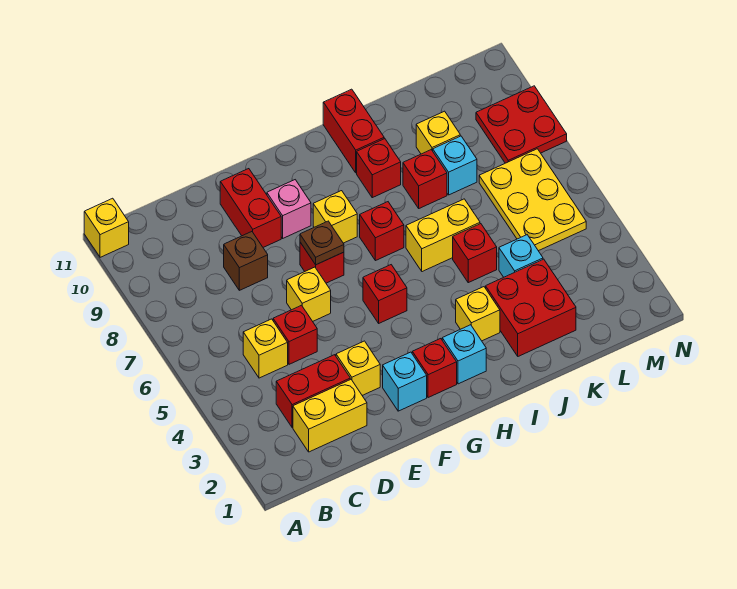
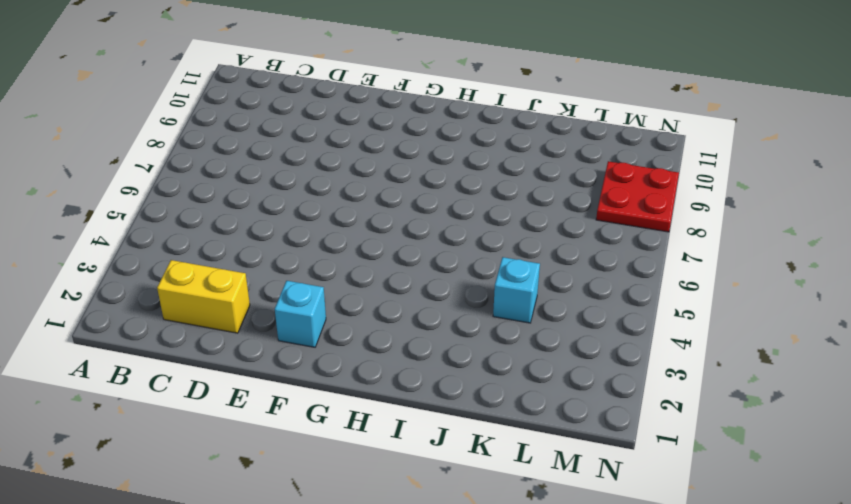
none -> yellow brick A11 level 1
none -> red brick C3:D3 level 1
none -> yellow brick C5 level 1
none -> red brick D5 level 1

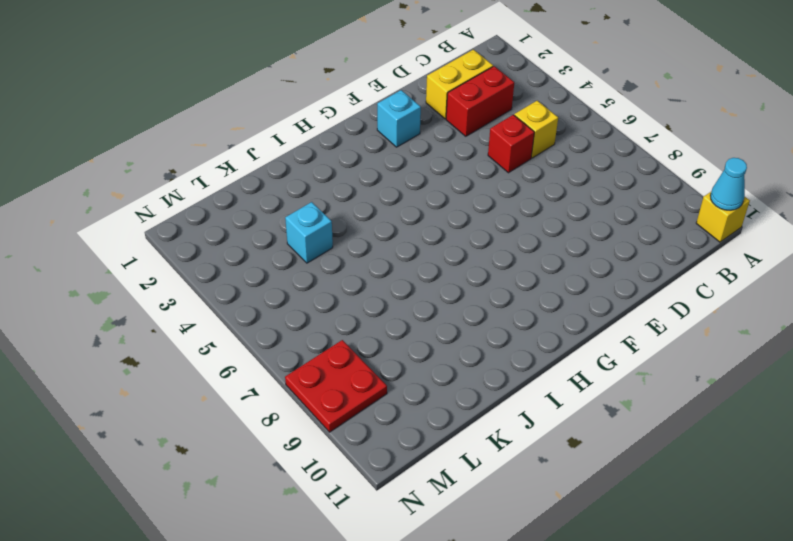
cyan cone A11 level 2 -> none
none -> brown brick D8 level 1
none -> yellow brick E3 level 1
none -> yellow brick E6 level 1
none -> red brick E9:E10 level 1

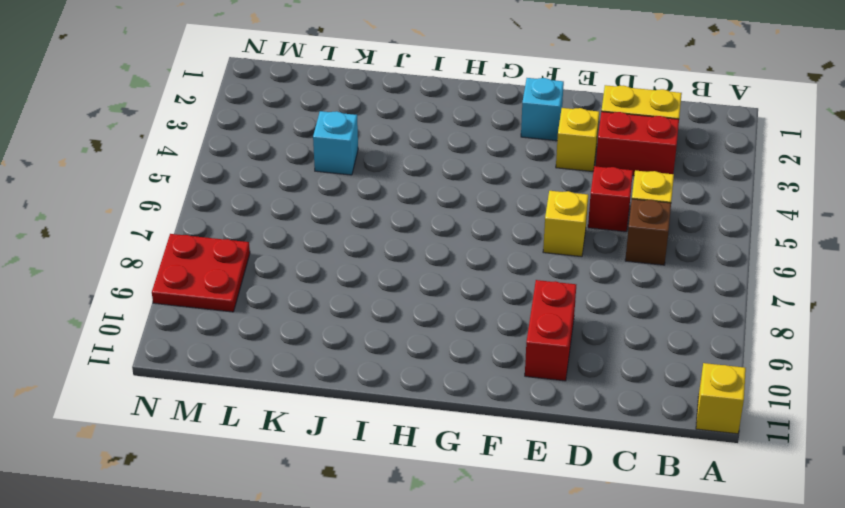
brown brick C6 level 1 -> brown brick D8 level 1
none -> red brick F7 level 1
none -> pink brick F9 level 1
none -> red brick G2 level 1
none -> red brick G5 level 1

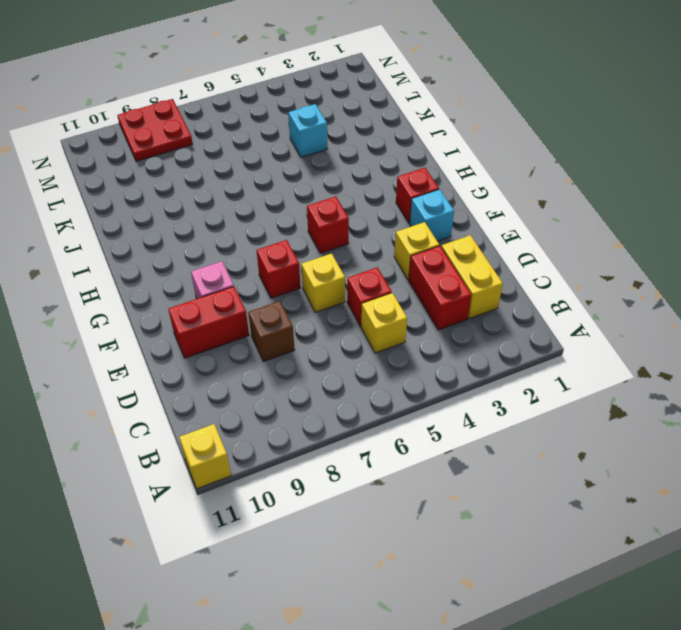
none -> yellow brick G8 level 1
none -> cyan brick H2 level 1
none -> red brick H7 level 1
none -> yellow brick I3 level 1

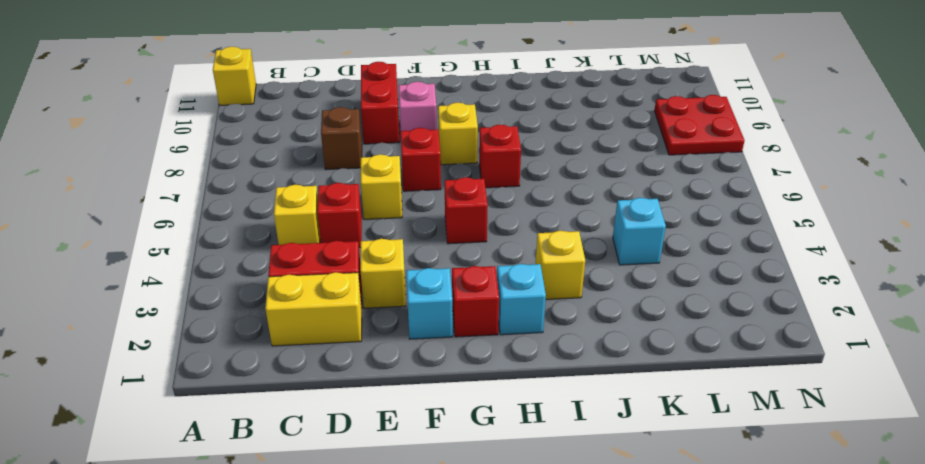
none -> yellow brick I6:J6 level 1
none -> red brick I9 level 1
none -> red brick I10:I11 level 1
none -> red brick J2:K3 level 1

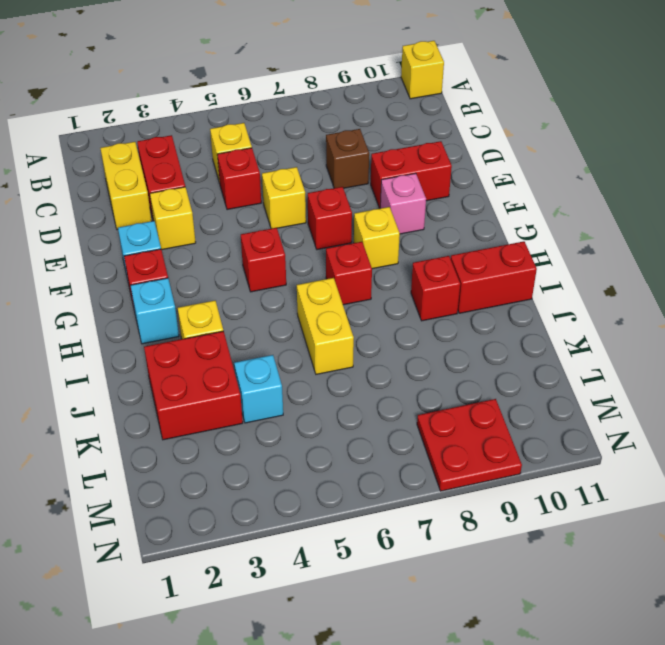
none -> red brick J5 level 1
none -> red brick J8 level 1
none -> cyan brick K8 level 1
none -> yellow brick K9 level 1

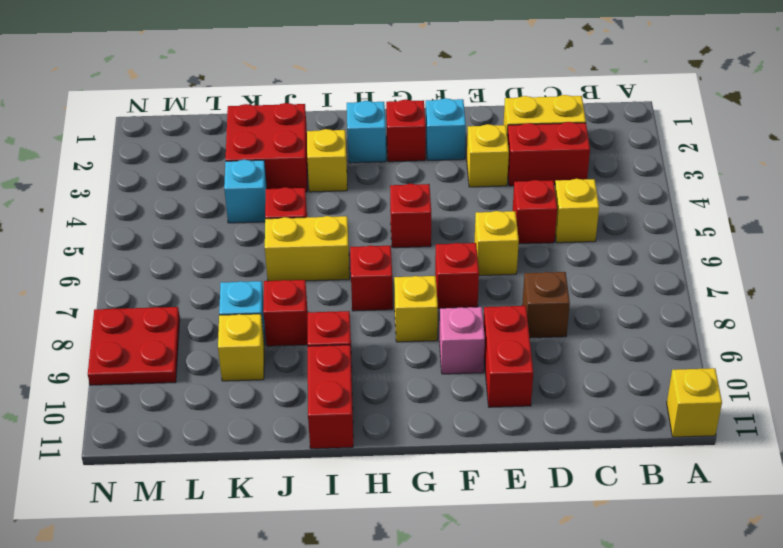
none -> yellow plate L5:M7 level 1
none -> brown plate F7 level 2

